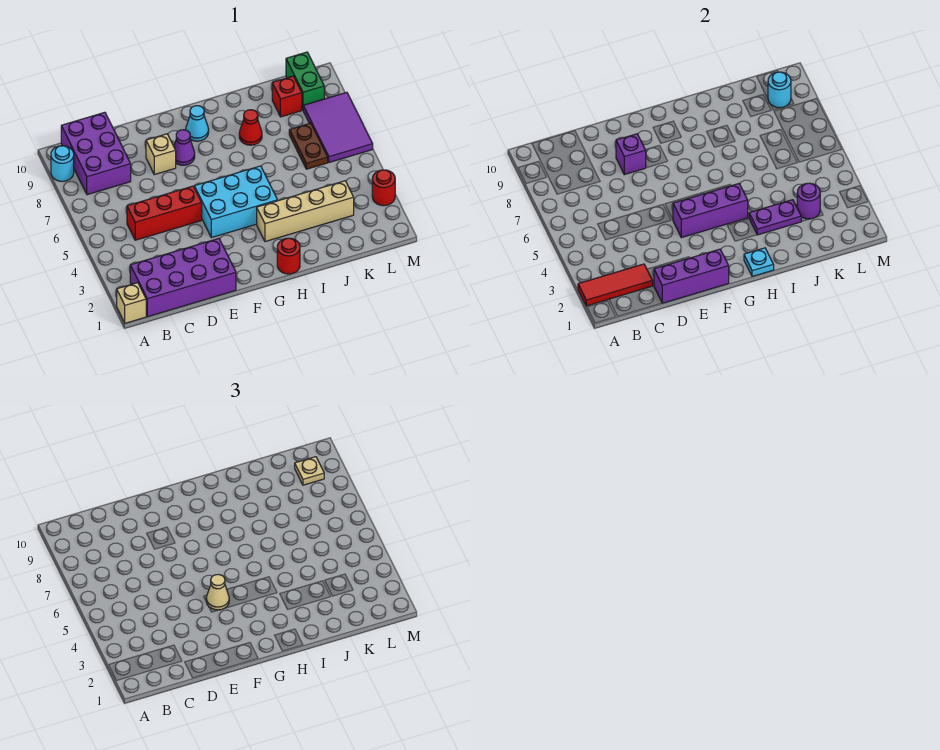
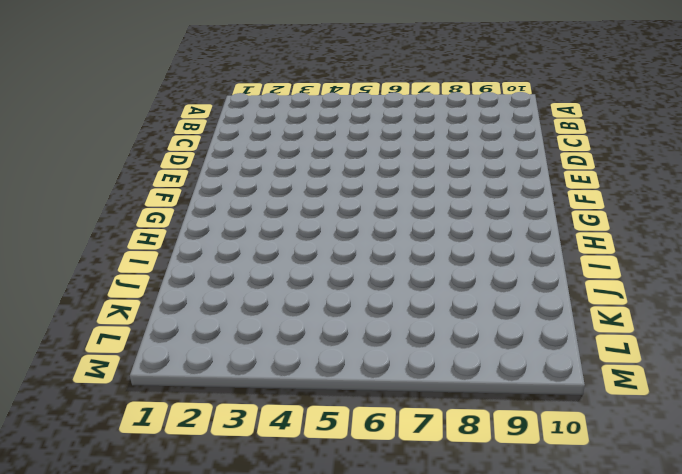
none -> tan brick A1 level 1
none -> cyan round brick A9 level 1
none -> purple brick B1:E2 level 1

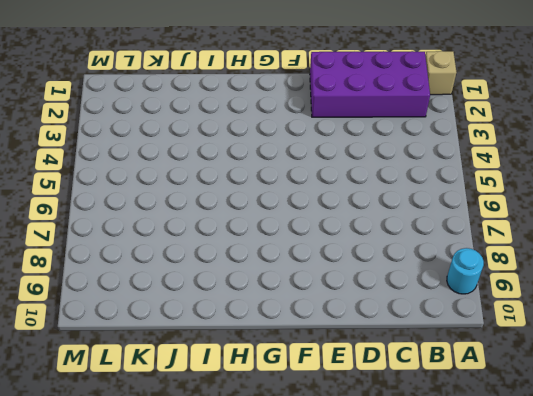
none -> purple brick B8:C10 level 1
none -> red brick C5:E5 level 1
none -> tan brick E8 level 1

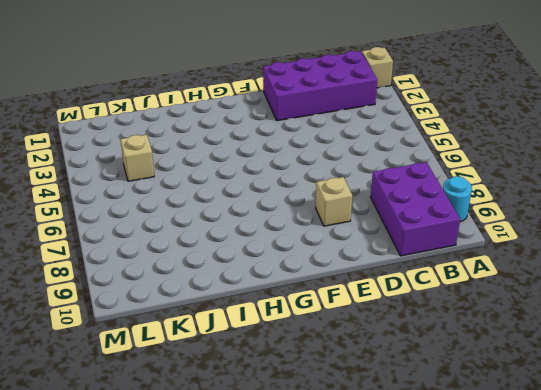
tan brick K4 level 1 -> none
none -> red brick C5:E5 level 1
none -> cyan brick F4:H5 level 1
none -> purple cone F8 level 1

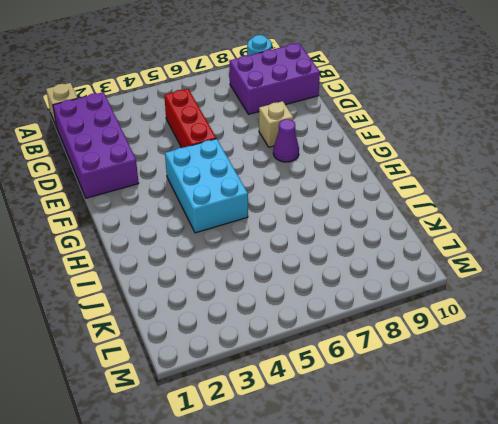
none -> cyan cone G9 level 1
none -> red round brick H1 level 1
none -> tan brick H3:K3 level 1

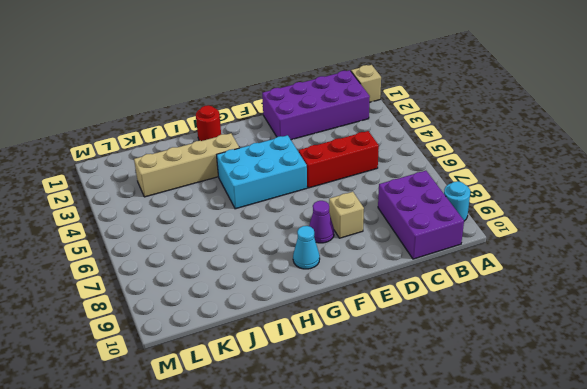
none -> red cone I8 level 1
none -> brown plate K6:K7 level 1
none -> red brick K9 level 1

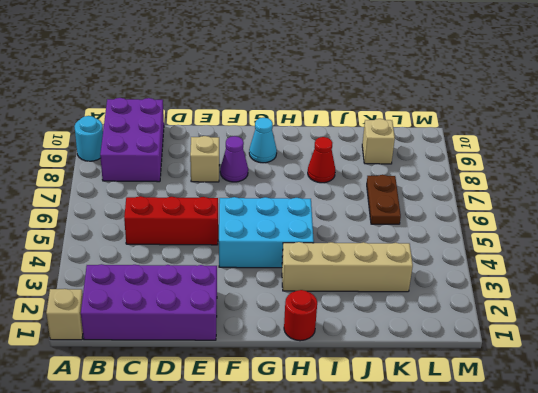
tan brick K9 level 1 -> red brick K9 level 1
none -> purple tile L6:M8 level 1
none -> green brick L9:L10 level 1
none -> red round brick M3 level 1

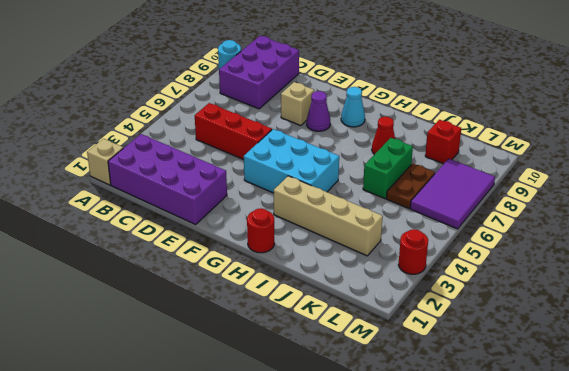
green brick J6:J7 level 1 -> green brick L9:L10 level 1
none -> red tile A2:C2 level 2
none -> purple brick D1:F1 level 2
none -> purple brick E8 level 2

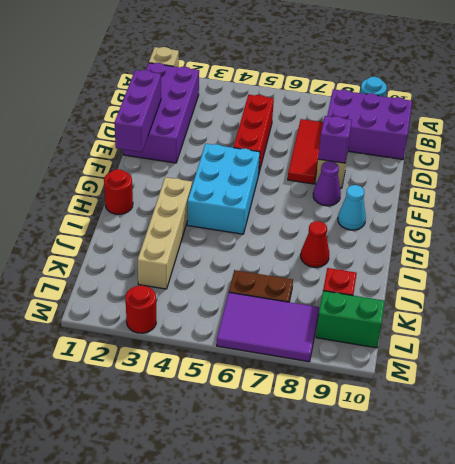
red tile C7:E7 level 1 -> red tile A2:C2 level 2
none -> purple brick F4:H4 level 2
none -> cyan plate H1 level 2
none -> purple plate I3:J3 level 2

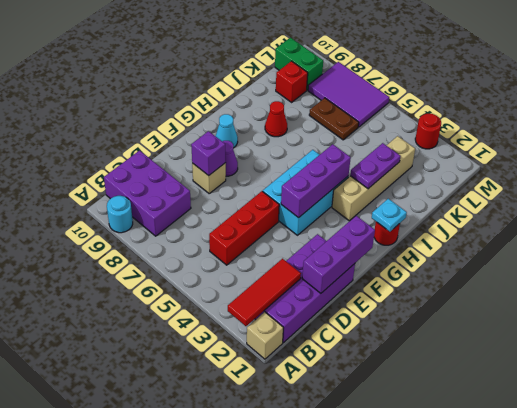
none -> purple round brick K3 level 2
none -> cyan round brick L9 level 2
none -> tan cone F4 level 3

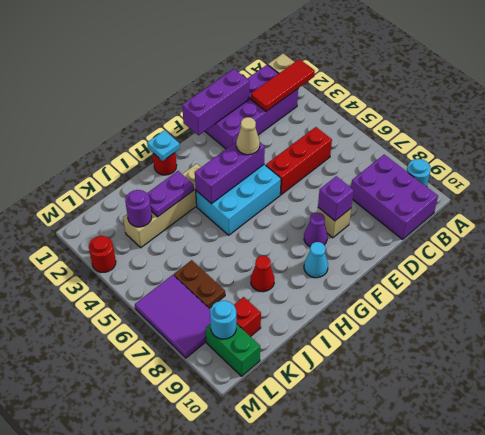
none -> tan plate L9 level 3

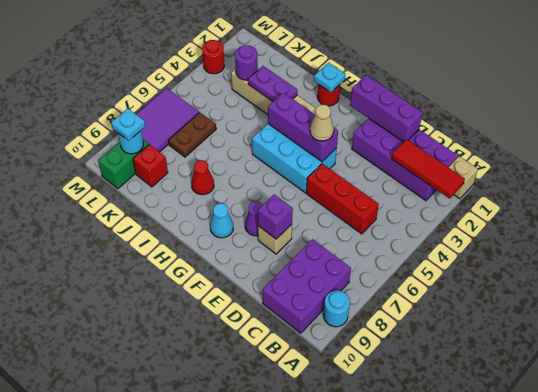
cyan plate L9 level 3 -> tan plate L9 level 3

